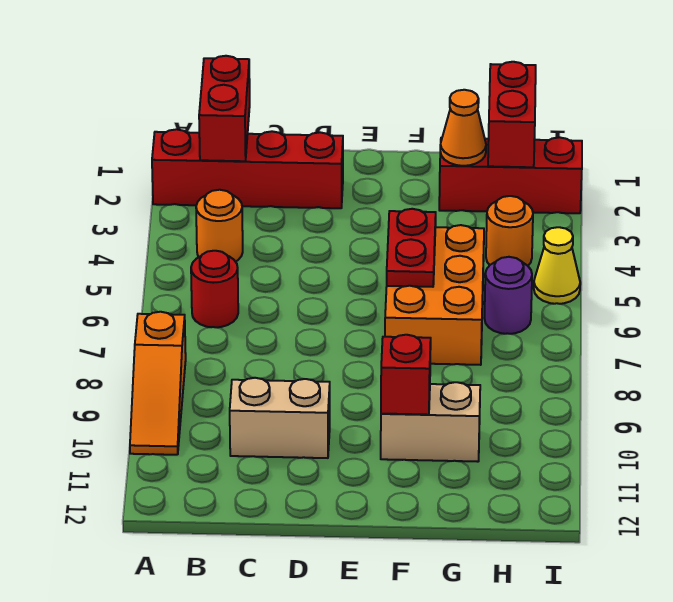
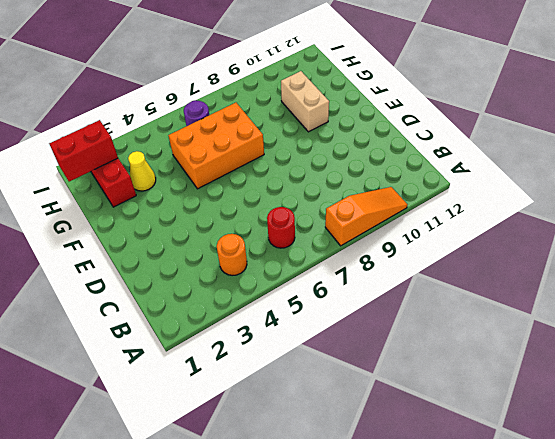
yellow cone G3 level 1 -> yellow cone I5 level 1
none -> red brick A2:D2 level 1
none -> tan brick C10:D10 level 1
none -> orange round brick H4 level 1

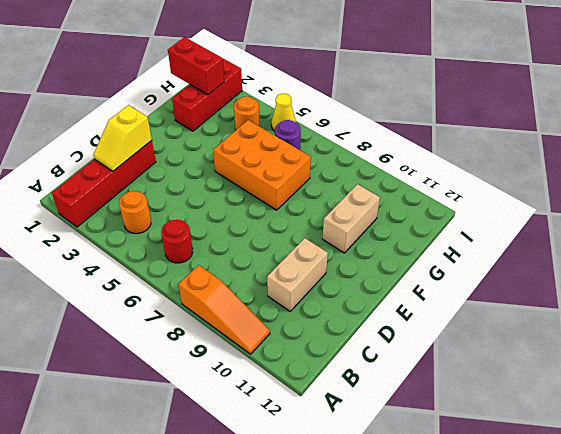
yellow slope C2:D2 level 2 top D -> none
none -> red brick B1:B2 level 2
none -> red plate F5:F6 level 2
none -> red brick F10 level 2

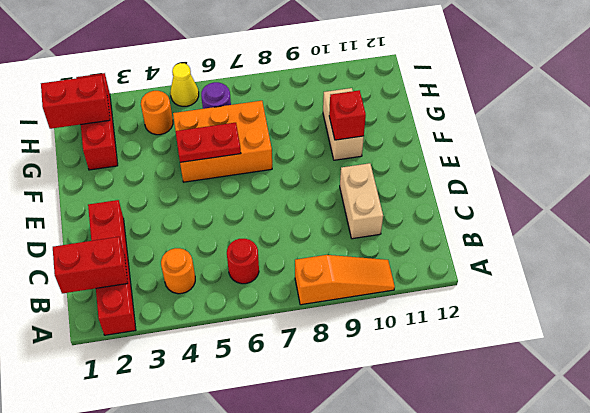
none -> orange cone G2 level 2

